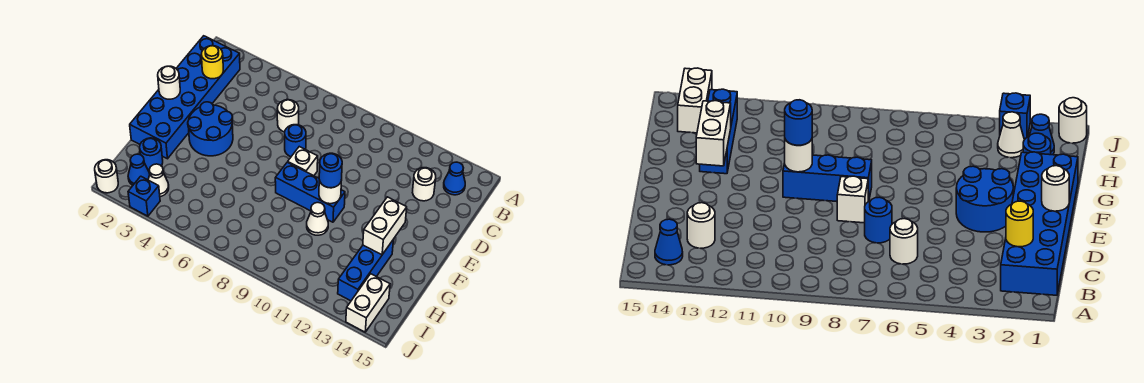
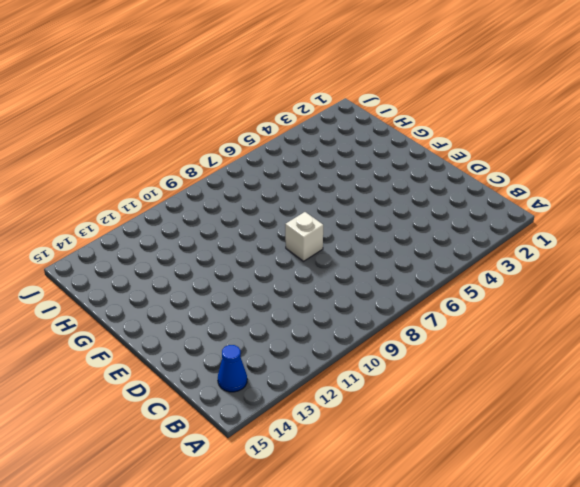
none -> blue brick B1:G2 level 1
none -> white round brick C6 level 1
none -> white round brick C13 level 1

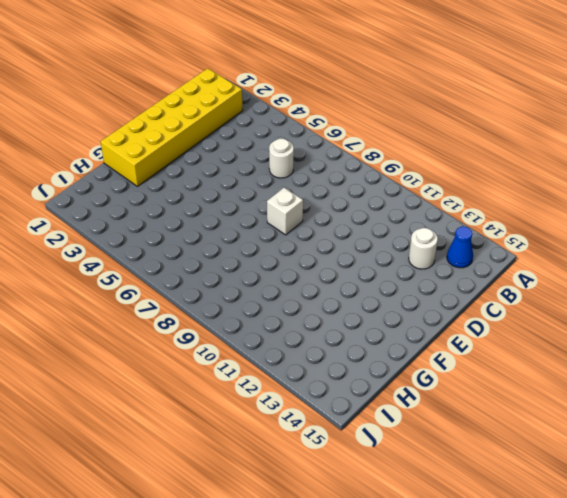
yellow brick B1:G2 level 1 -> blue brick B1:G2 level 1
none -> blue round brick D7 level 1
none -> blue round brick E3:F4 level 1
none -> blue brick F8:F10 level 1

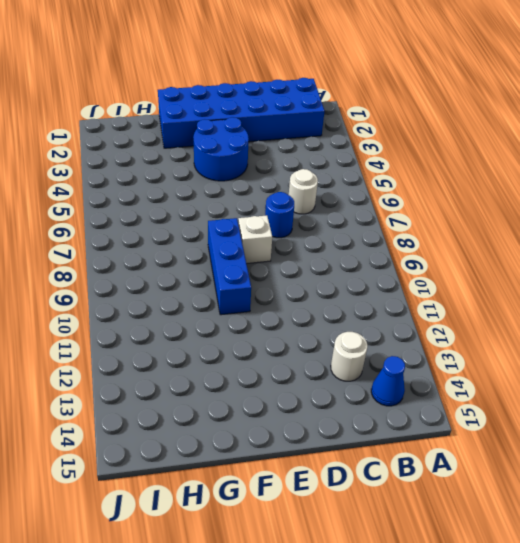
none -> white cone G10 level 1
none -> blue brick G13:I13 level 1
none -> blue round brick H2 level 1

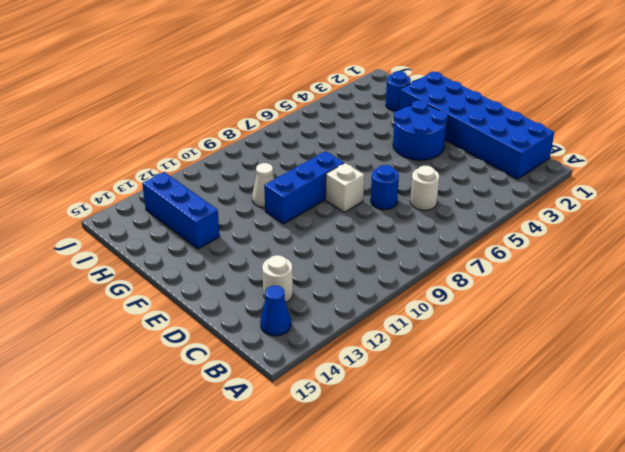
none -> blue cone I2 level 1
none -> white cone I3 level 1
none -> white brick I14:J14 level 1

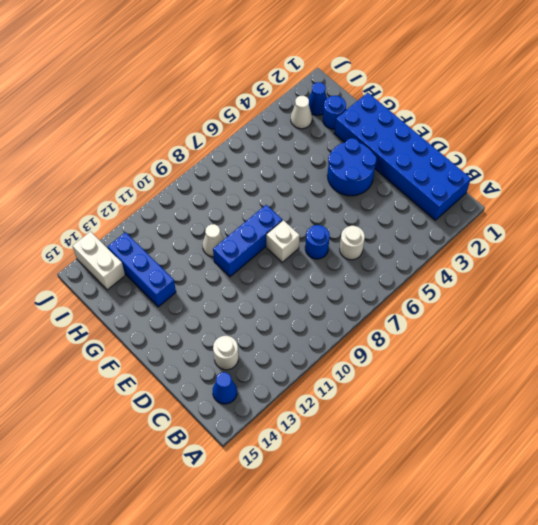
none -> white round brick J1 level 1
none -> blue brick J3 level 1
none -> yellow round brick C2 level 2

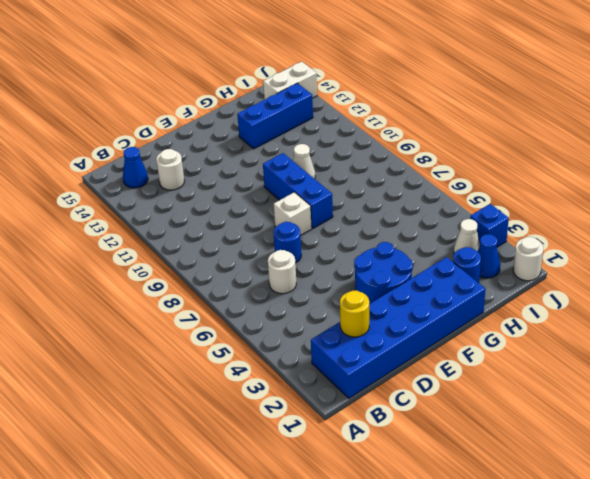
none -> white round brick E1 level 2
none -> white round brick F10 level 2
none -> white brick F13:G13 level 2

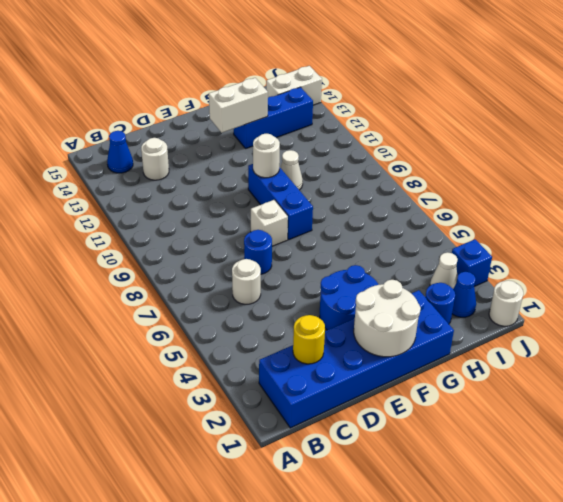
white round brick E1:F2 level 2 -> white round brick E1 level 2
none -> blue round brick F10 level 3

